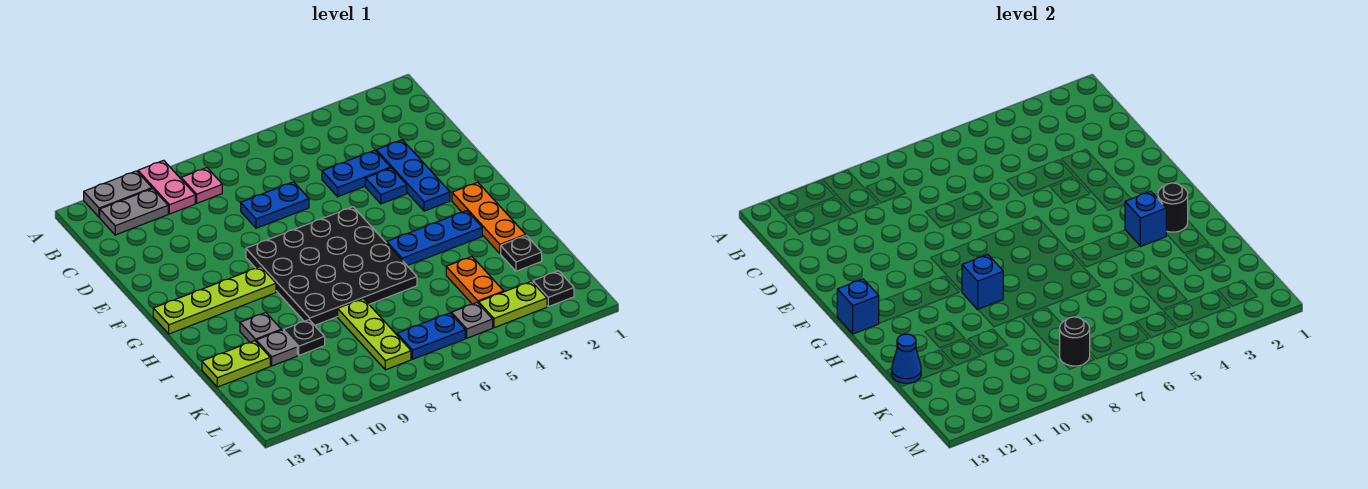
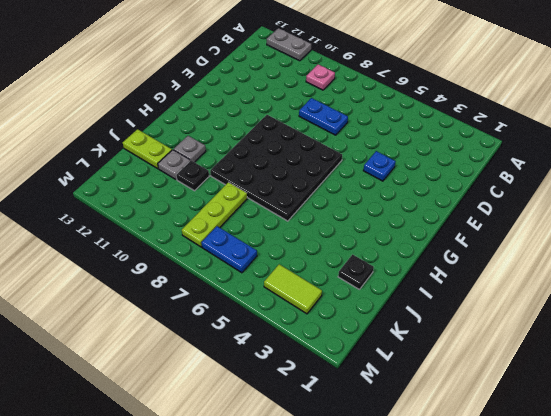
lime tile L3:L4 level 1 -> lime plate L3:L4 level 1
none -> pink plate A10:B10 level 1
none -> grey plate B11:B12 level 1
none -> blue plate D3:F3 level 1

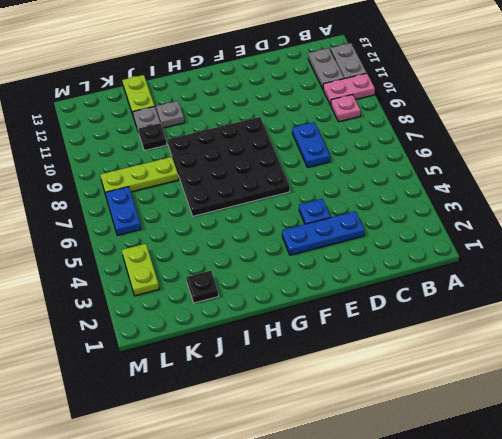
none -> blue plate D4:D5 level 1
none -> orange plate G2:I2 level 1
none -> lime plate G10:G13 level 1

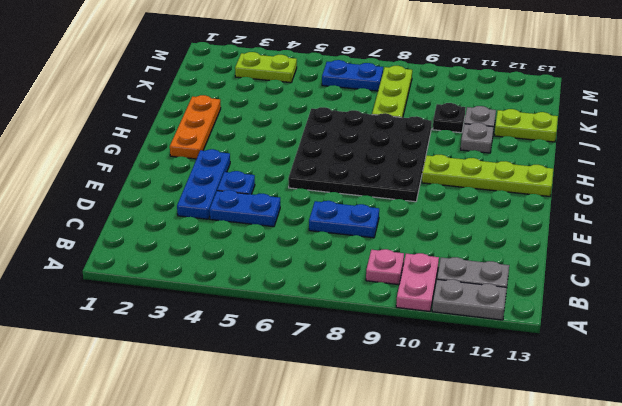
none -> blue plate H3:H5 level 1
none -> black plate J2 level 1
none -> orange plate J4:K4 level 1

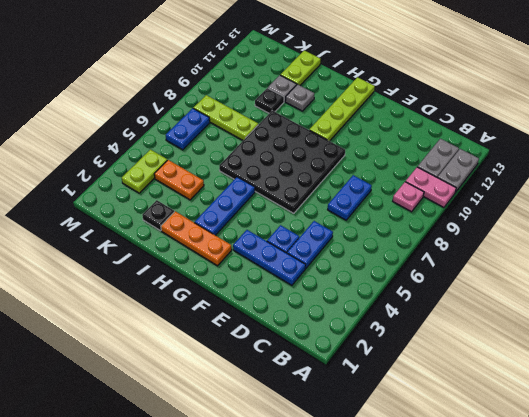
none -> black plate L2 level 1
none -> grey plate L5 level 1
none -> blue brick G13 level 2

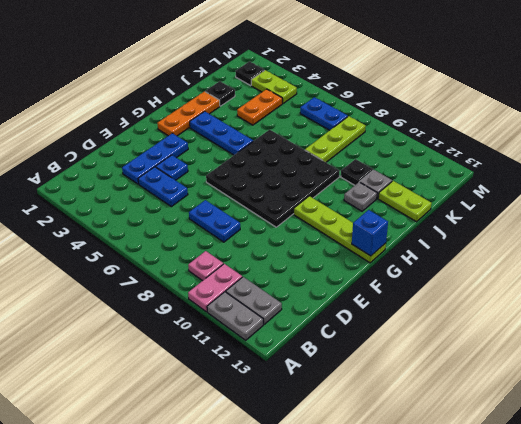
none -> grey plate L5 level 1
none -> black round brick H2 level 2
none -> blue brick H3 level 2

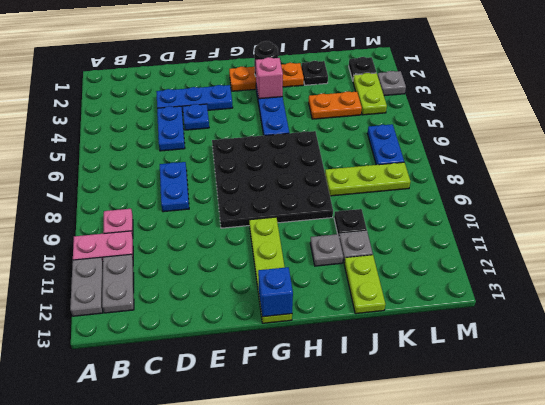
pink brick H3 level 2 -> blue brick H3 level 2
grey plate M3 level 1 -> grey plate L5 level 1
none -> blue brick H9 level 2
none -> blue cone J13 level 2
none -> black round brick L8 level 2

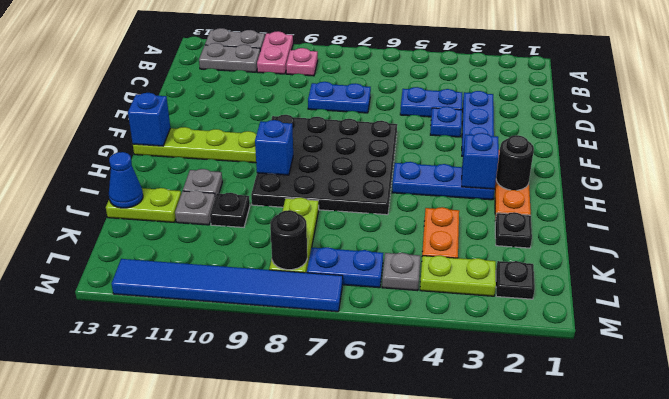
blue tile M7:M12 level 1 -> none

